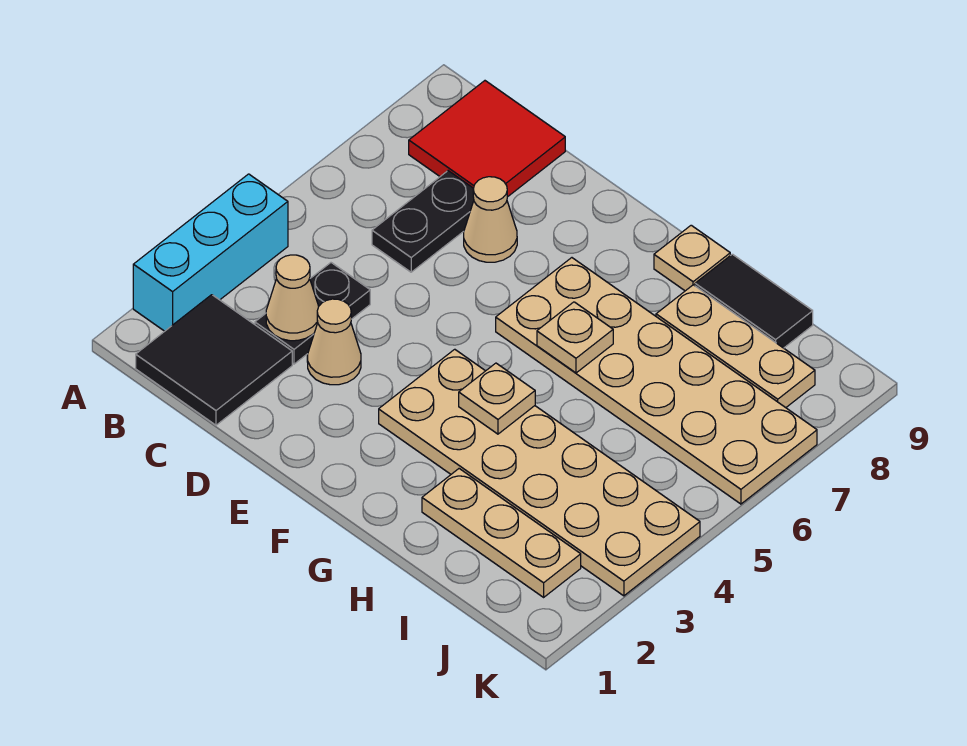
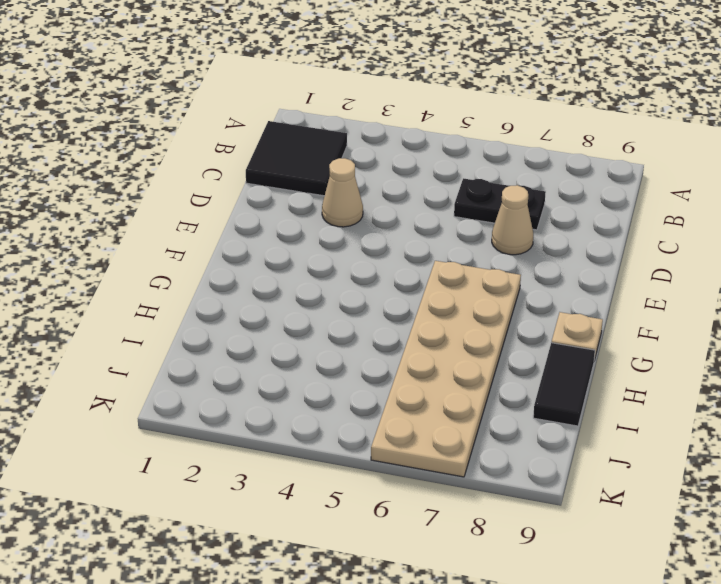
none -> cyan brick A2:A4 level 1
none -> red tile B8:C9 level 1
none -> black plate C3:C4 level 1

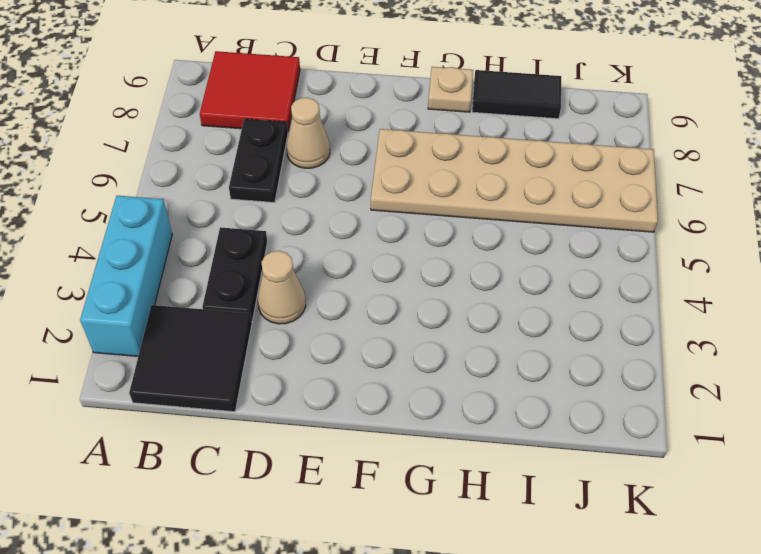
none -> tan plate F3:K4 level 1
none -> tan plate H2:J2 level 1
none -> tan plate H8:J8 level 1

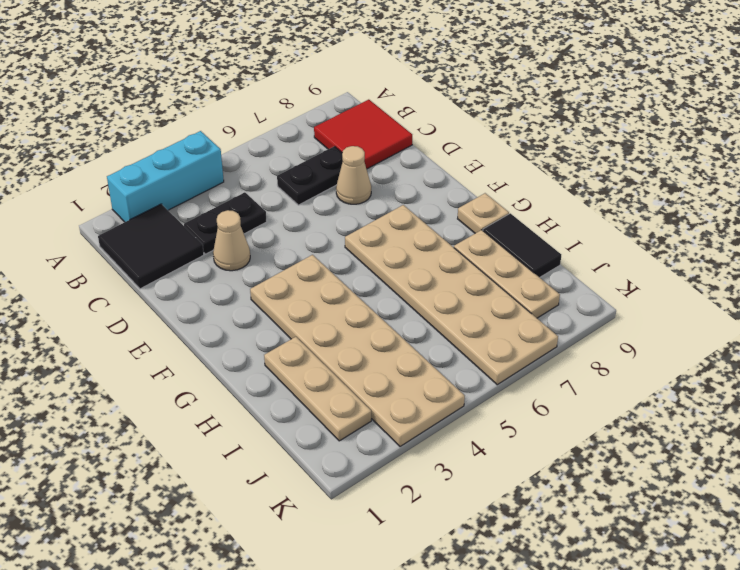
none -> tan cone C3 level 2
none -> tan plate G4 level 2
none -> tan plate G6 level 2

